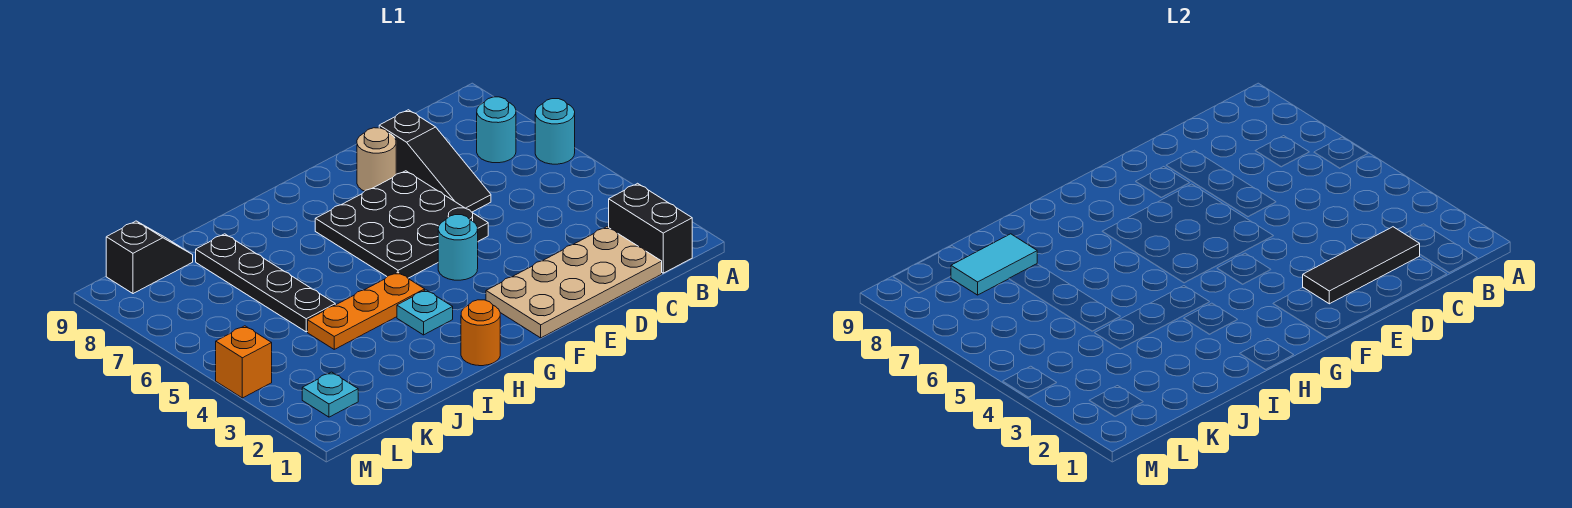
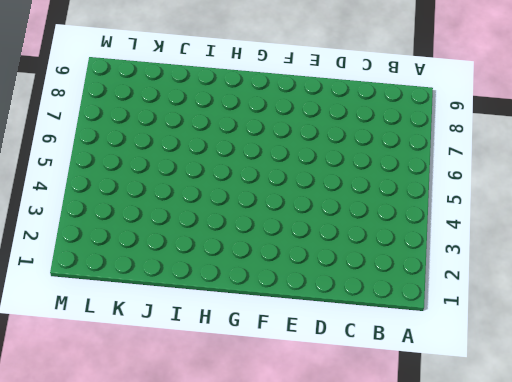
none -> cyan round brick A6 level 1
none -> black brick B1:B2 level 1
none -> cyan round brick B7 level 1

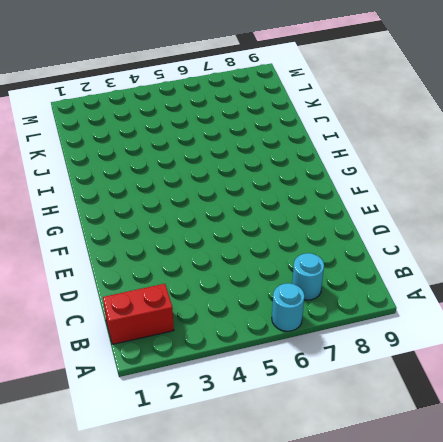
red brick B1:B2 level 1 -> black brick B1:B2 level 1
none -> tan plate C1:F2 level 1
none -> black slope D6:D8 level 1 top 8
none -> black plate E5:G7 level 1

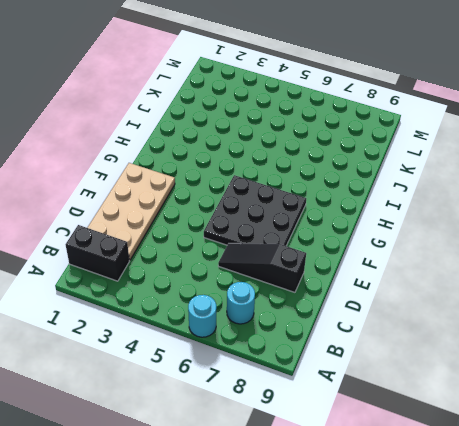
none -> tan round brick E8 level 1
none -> cyan round brick F4 level 1
none -> orange round brick H1 level 1

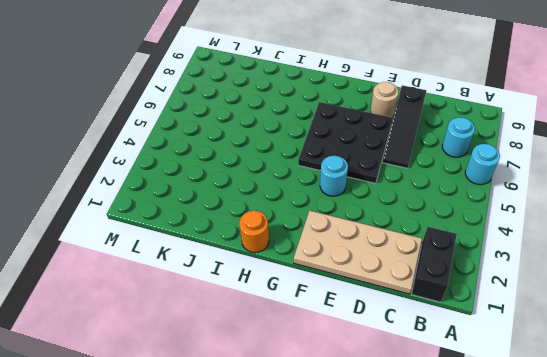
none -> cyan plate H3 level 1
none -> orange plate H4:J4 level 1
none -> black plate J5:J8 level 1

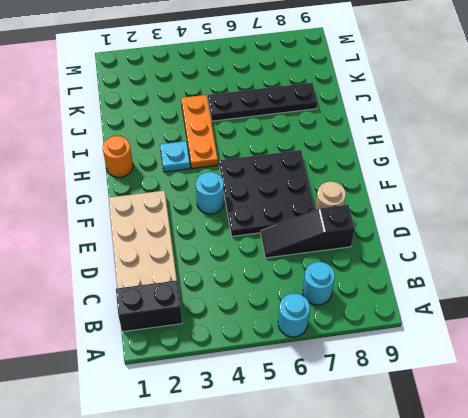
none -> black slope K9:L9 level 1 top L
none -> cyan plate L2 level 1
none -> orange brick M4 level 1

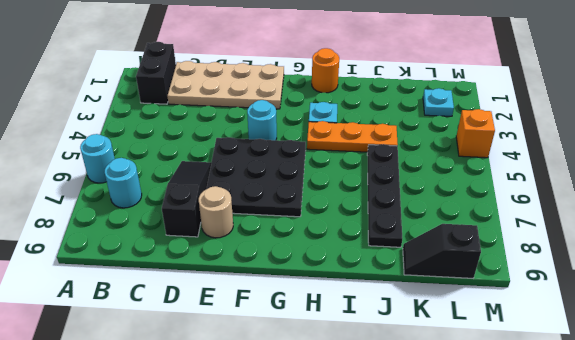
none -> black tile C2:E2 level 2
none -> cyan tile J8:K8 level 2

